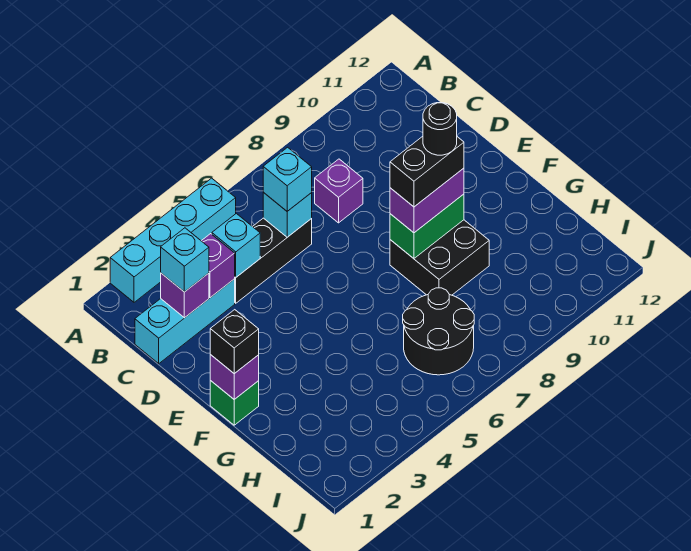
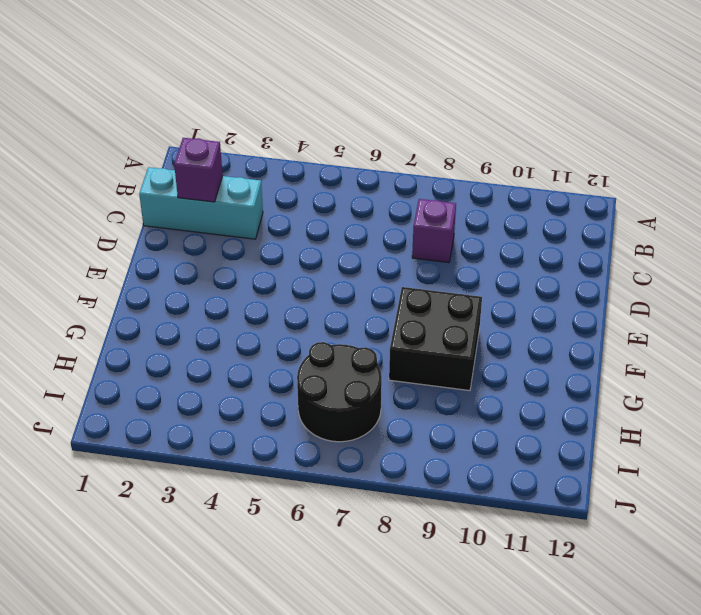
none -> cyan brick A2:A5 level 1
none -> black brick C4:C6 level 1
none -> green brick F1 level 1

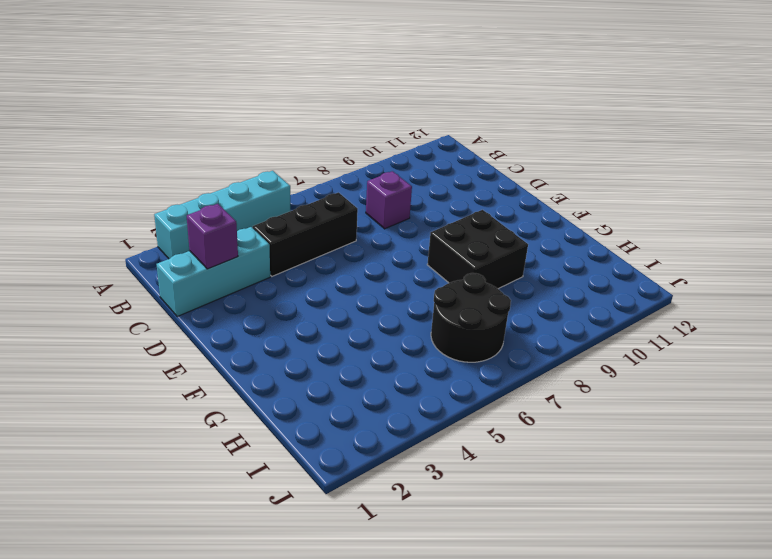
none -> green brick F1 level 1
none -> purple brick C3 level 2
none -> cyan brick C4 level 2

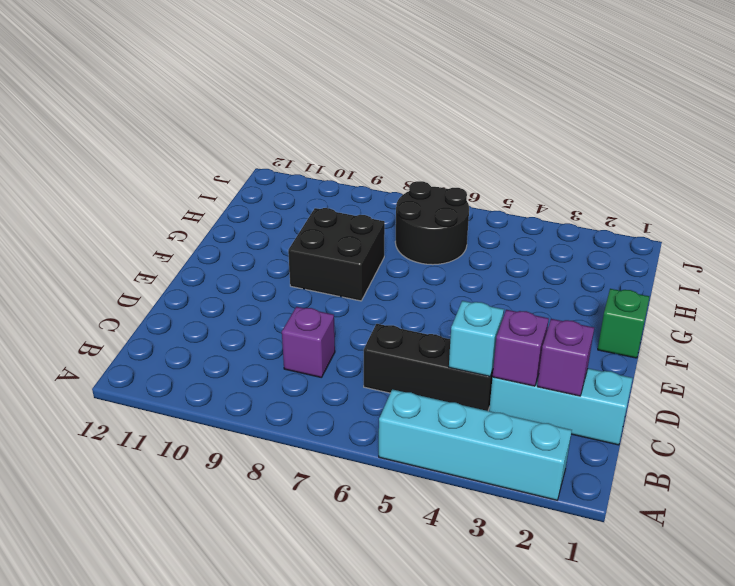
none -> cyan brick C6 level 2
none -> purple brick F1 level 2
none -> green brick F8:F9 level 2

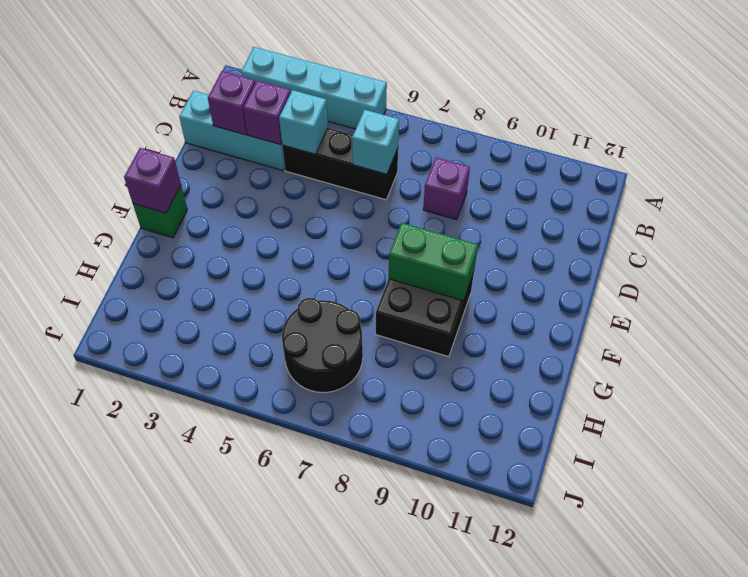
none -> cyan brick C2 level 3
none -> cyan brick C6 level 3
none -> black brick F1 level 3

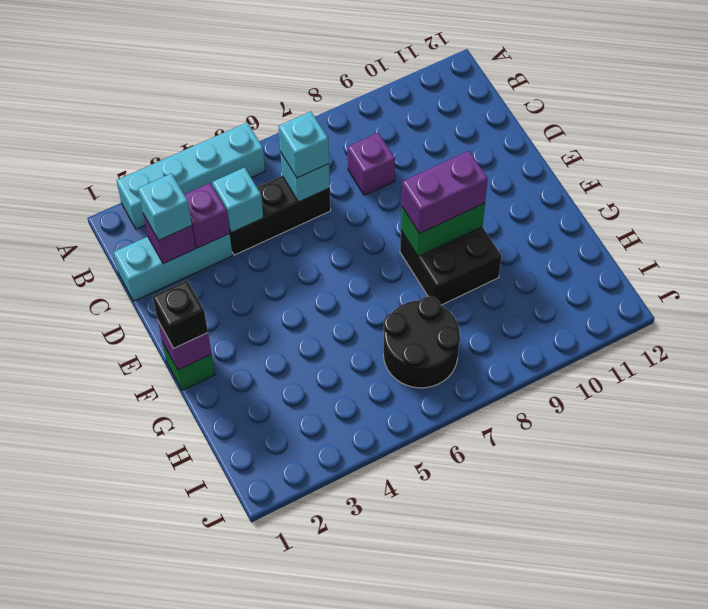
none -> black brick F8:F9 level 4
none -> black round brick F9 level 5

